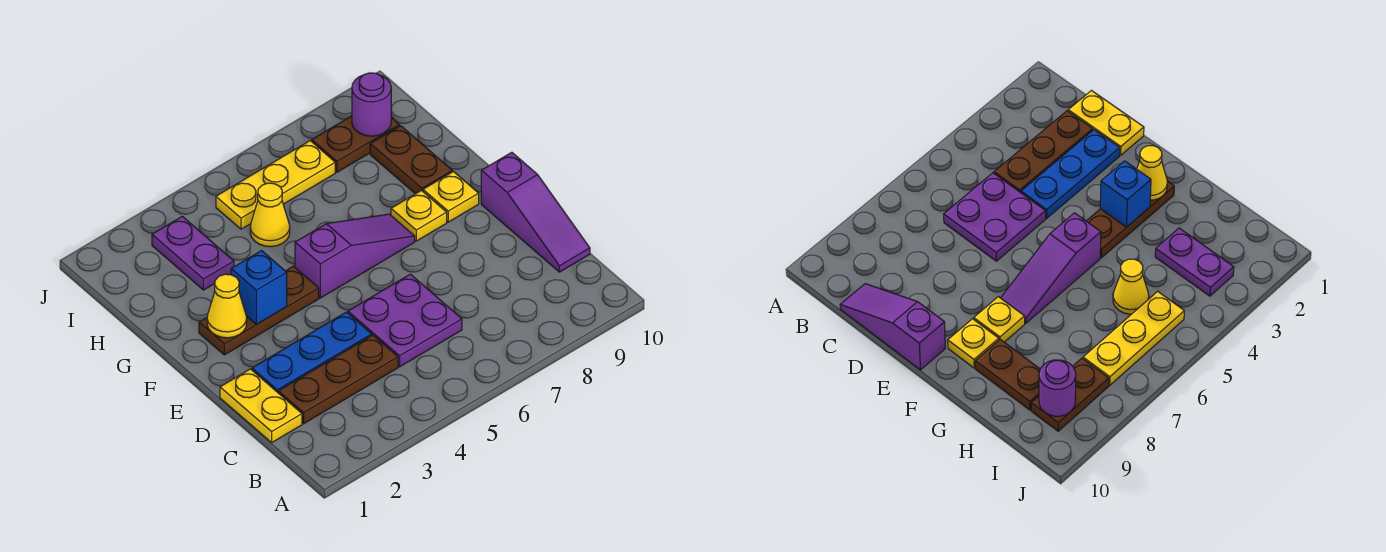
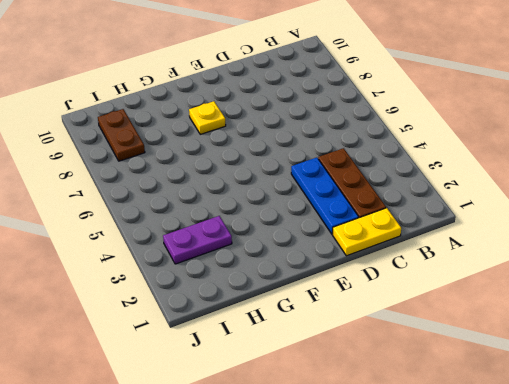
none -> purple plate C5:D6 level 1
none -> purple slope C10:E10 level 1 top E
none -> brown plate F2:F4 level 1

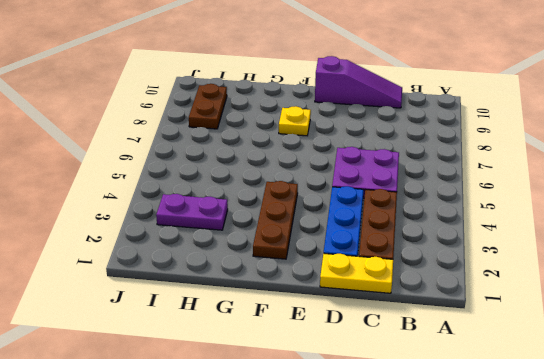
none -> purple slope F5:F7 level 1 top 5
none -> yellow plate F9 level 1
none -> brown plate G9:H9 level 1

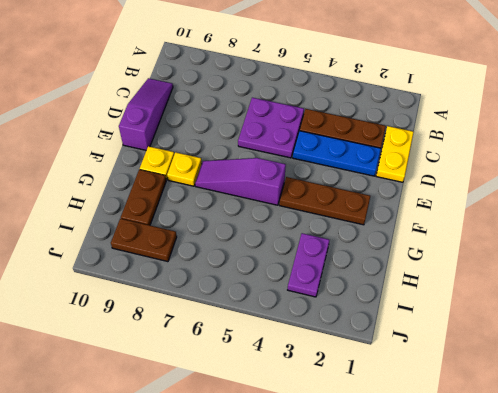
none -> yellow cone H5 level 1
none -> yellow plate I5:I7 level 1
none -> yellow cone F2 level 2

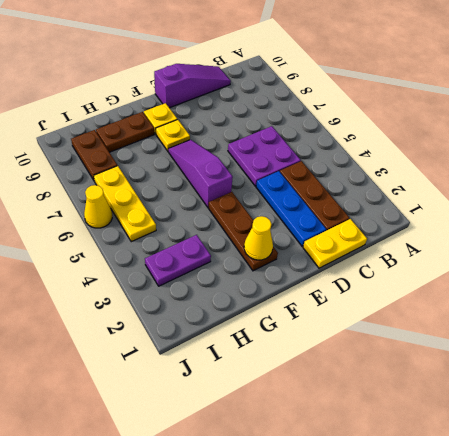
yellow cone J6 level 1 -> yellow cone H5 level 1
none -> blue brick F3 level 2
none -> purple round brick I9 level 2

